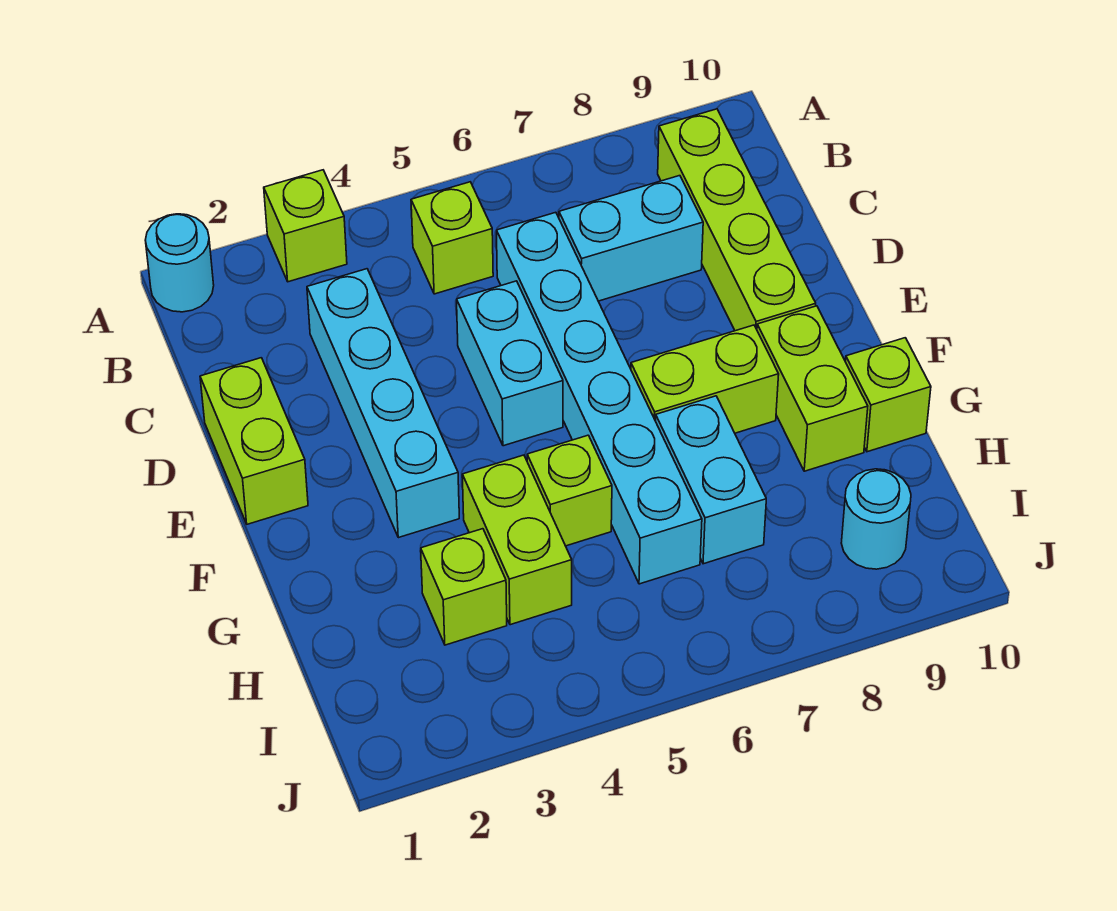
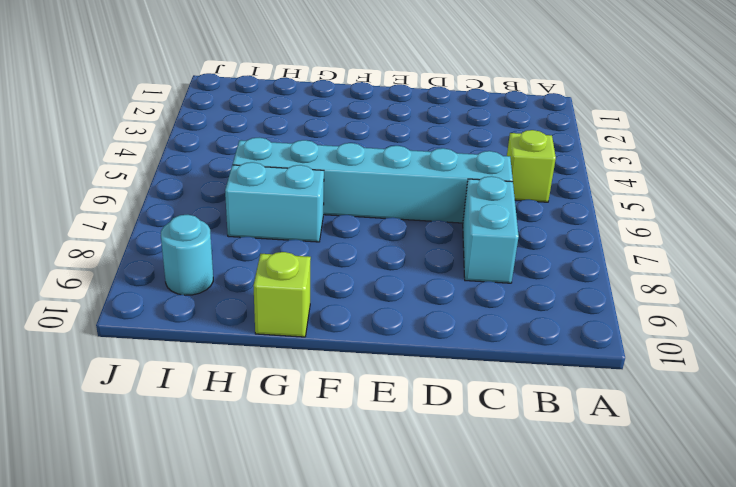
none -> cyan round brick A1 level 1
none -> lime brick A3 level 1
none -> lime brick B9:E9 level 1

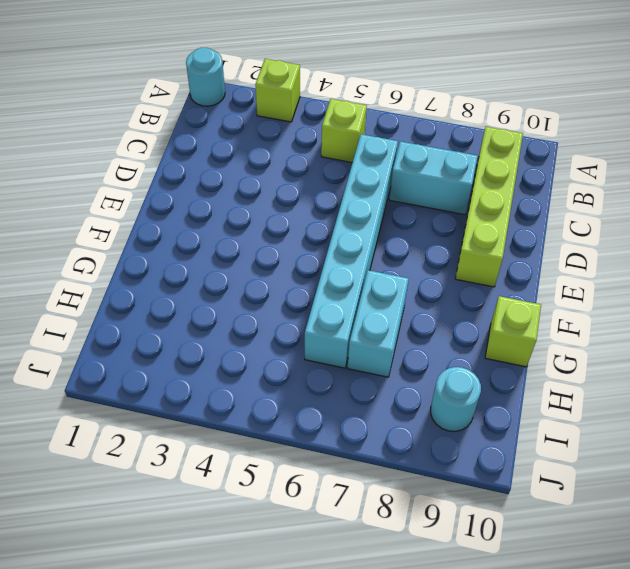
none -> cyan brick C3:F3 level 1
none -> lime brick D1:E1 level 1
none -> cyan brick D5:E5 level 1

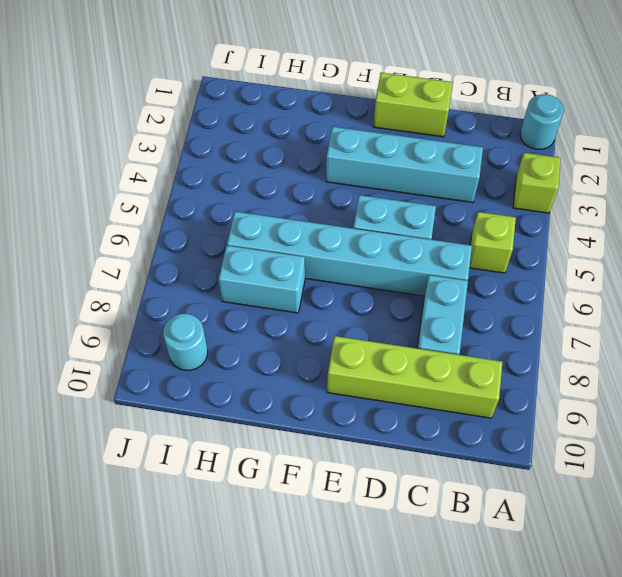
none -> lime brick F7:F8 level 1
none -> lime brick F9:G9 level 1
none -> lime brick G4:H4 level 1

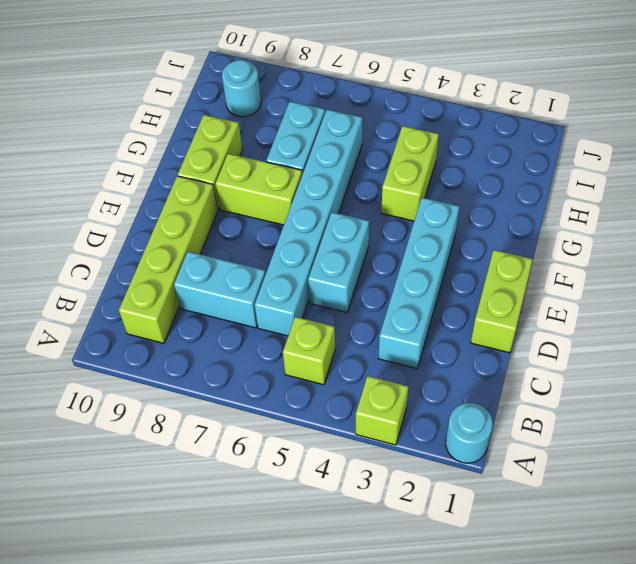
none -> lime brick G5 level 1
none -> lime brick G10 level 1
none -> lime brick H3 level 1

